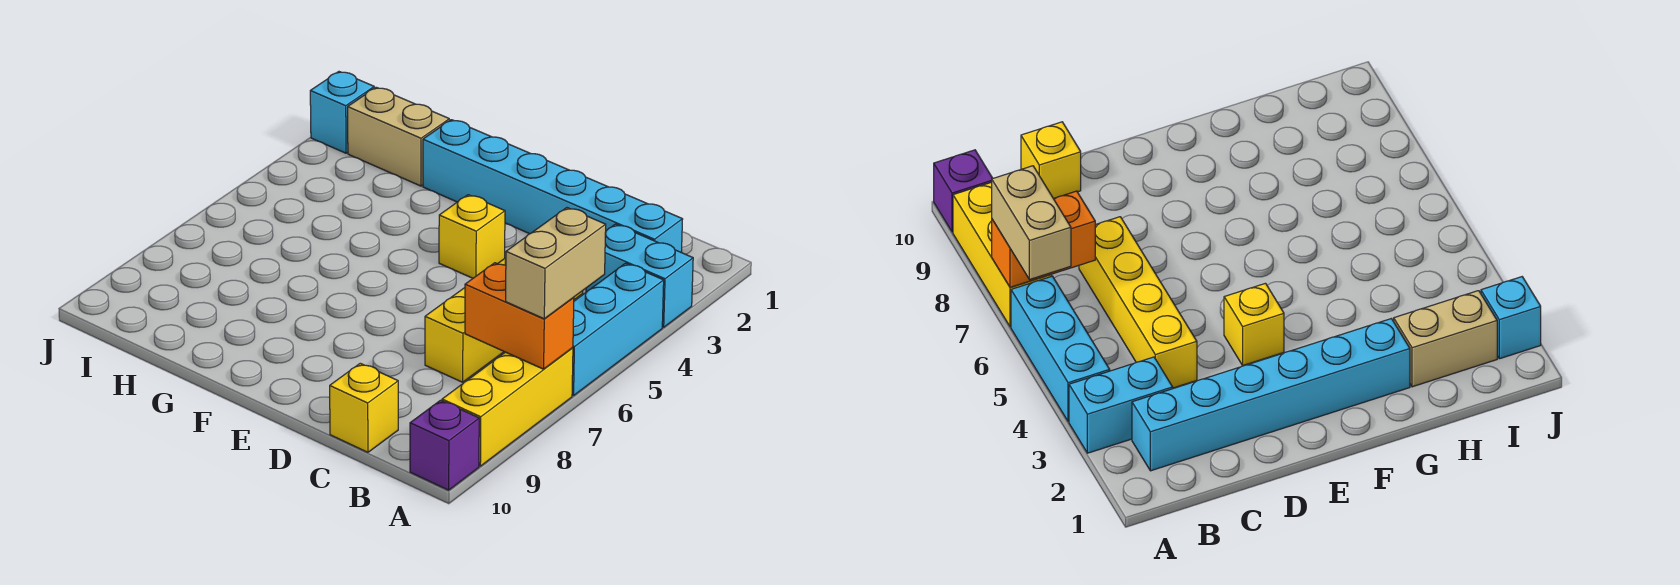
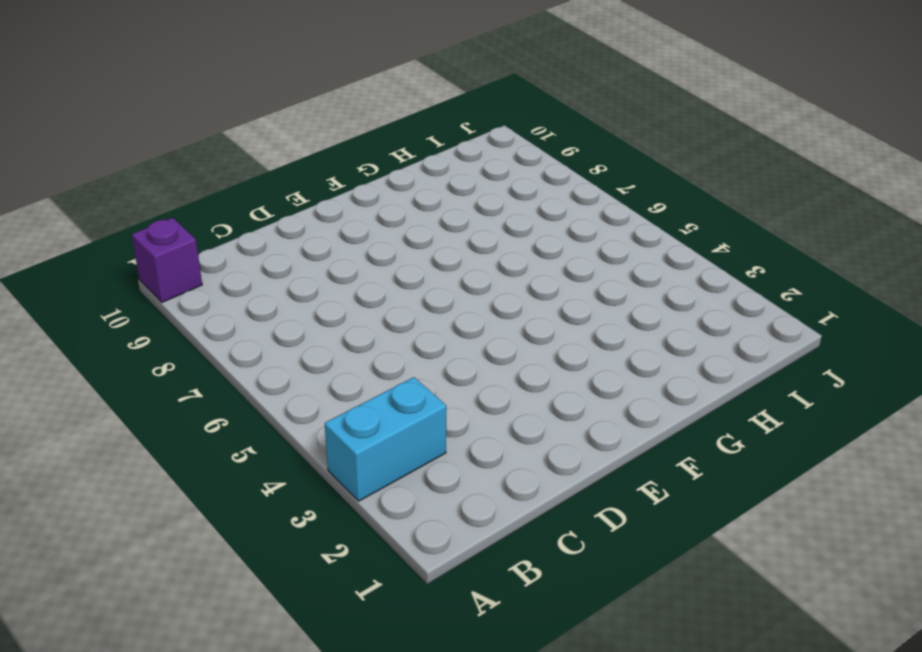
none -> cyan brick A4:A6 level 1
none -> yellow brick A7:A9 level 1
none -> cyan brick B2:G2 level 1

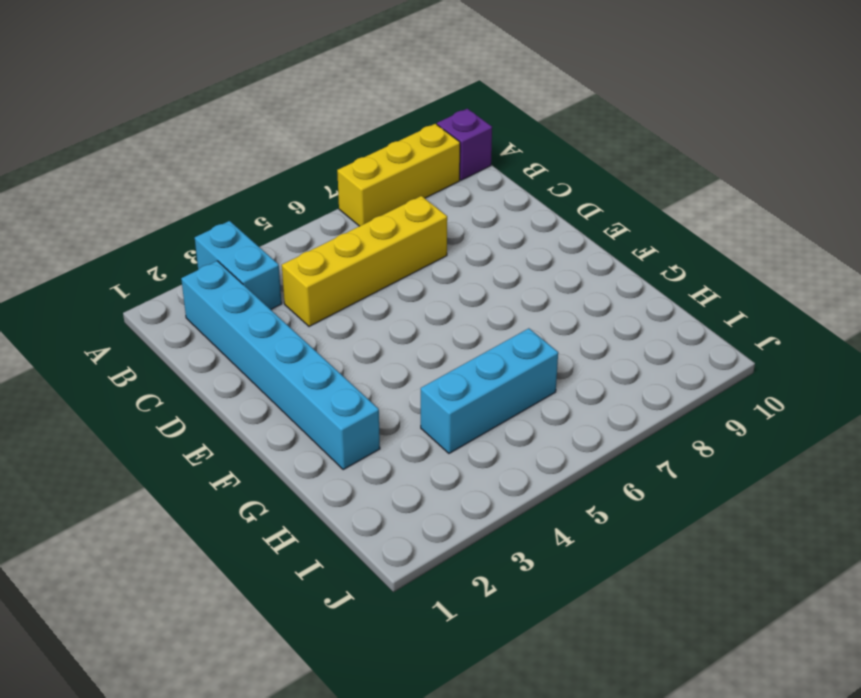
cyan brick H4:H6 level 1 -> cyan brick A4:A6 level 1
none -> yellow brick C10 level 1
none -> yellow brick E4 level 1
none -> tan brick H2:I2 level 1

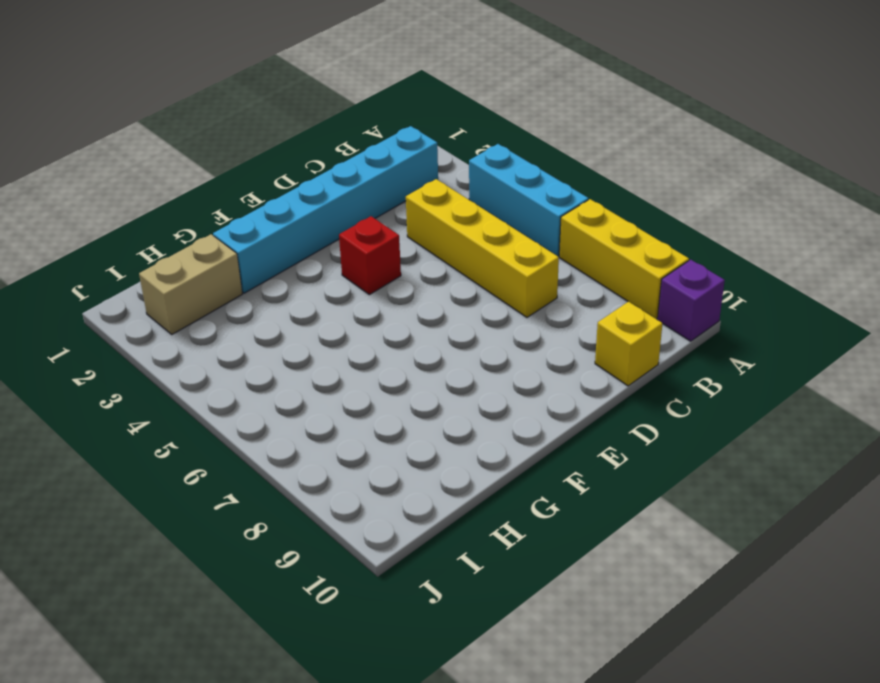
red brick E4 level 1 -> yellow brick E4 level 1
none -> cyan brick A3:B3 level 1
none -> cyan brick J2 level 1
none -> orange brick A7:B7 level 2

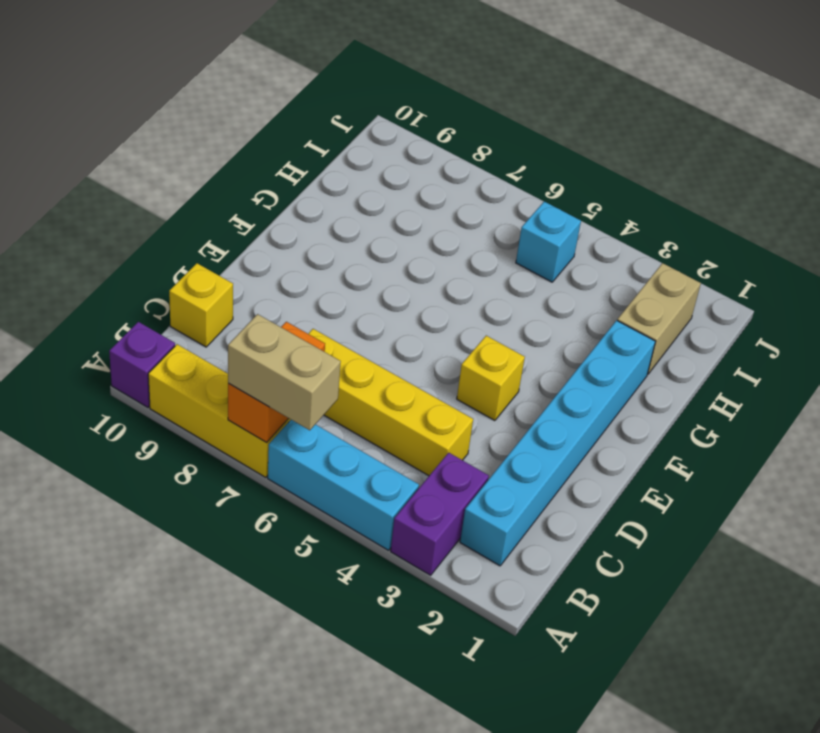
purple brick A3:B3 level 1 -> cyan brick A3:B3 level 1
cyan brick I5 level 1 -> cyan brick J2 level 1

